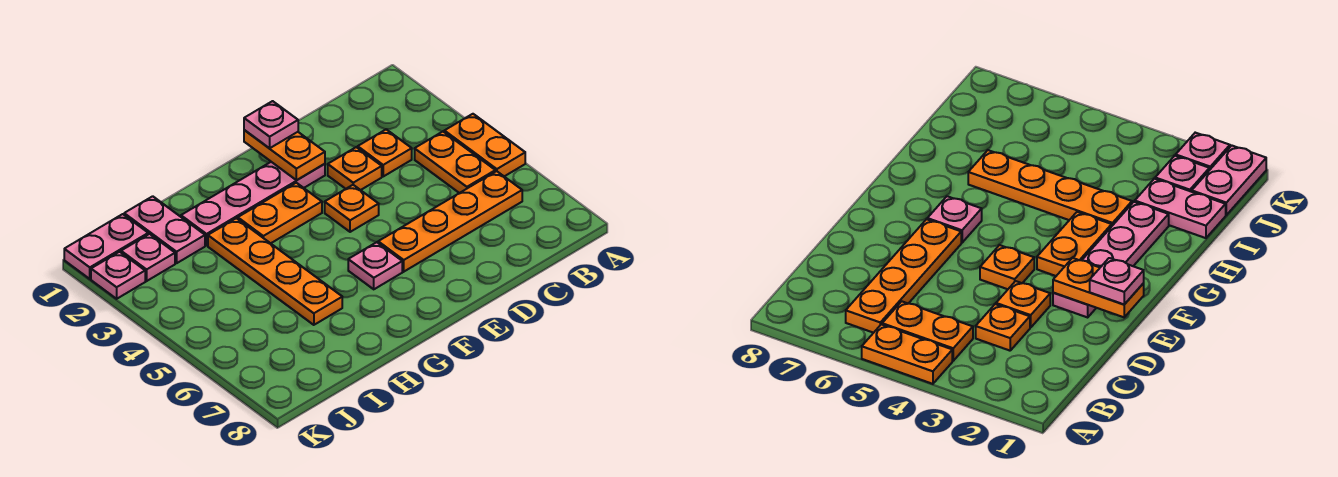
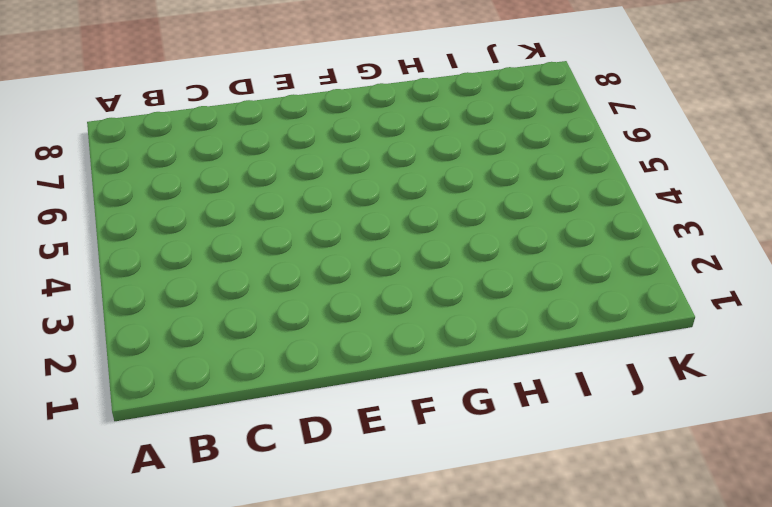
none -> orange plate A4:A5 level 1
none -> orange plate B4:B5 level 1
none -> orange plate B6:E6 level 1

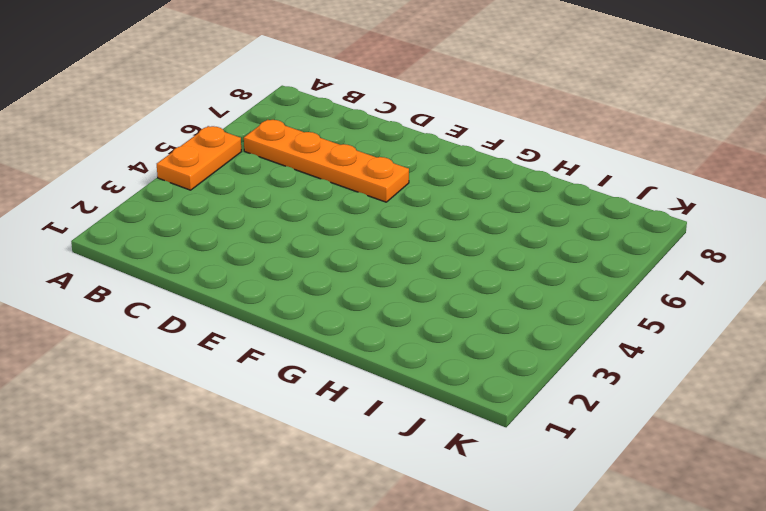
none -> orange plate B4:B5 level 1
none -> orange plate C3 level 1
none -> orange plate D3 level 1

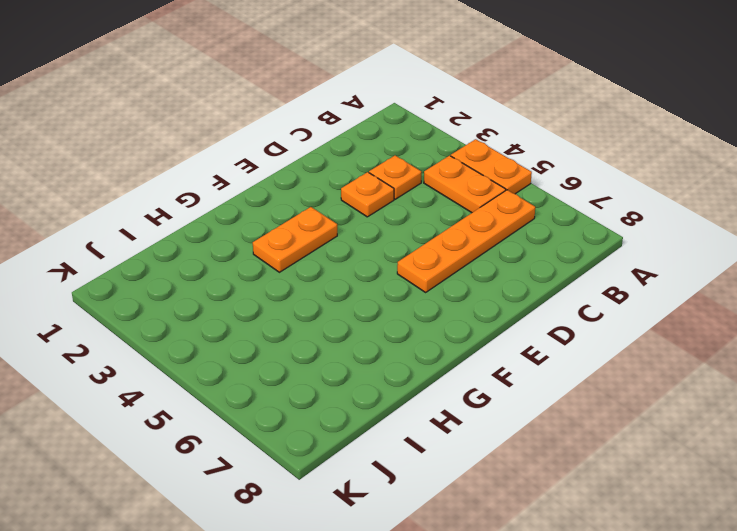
none -> pink plate E2:H2 level 1
none -> orange plate E4 level 1
none -> pink plate F6 level 1

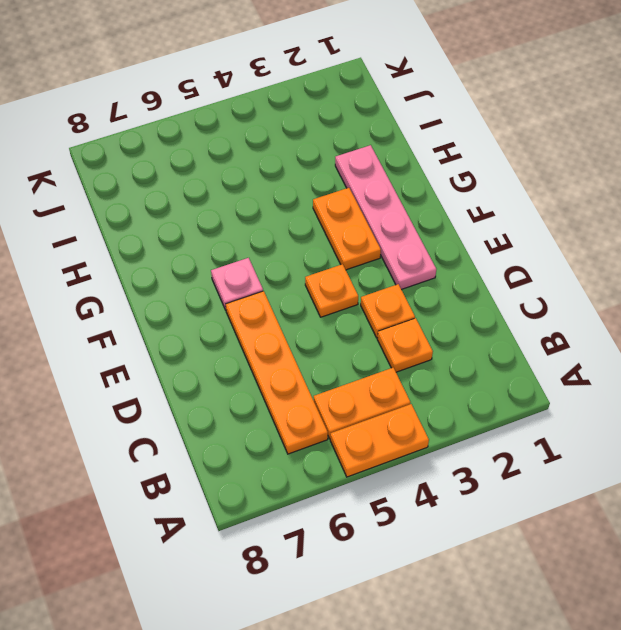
none -> orange plate H3:H6 level 1
none -> pink plate I1:I2 level 1
none -> pink plate J1:K1 level 1

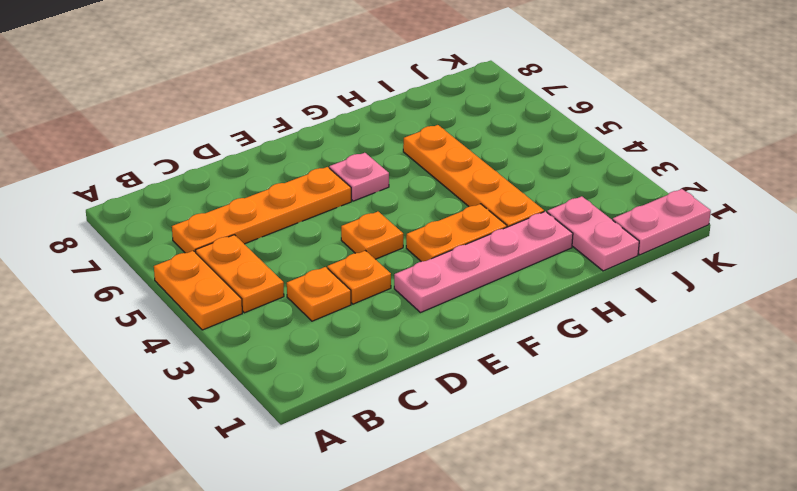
none -> pink plate J2 level 1
none -> pink plate K2 level 1
none -> orange plate E1:E2 level 2

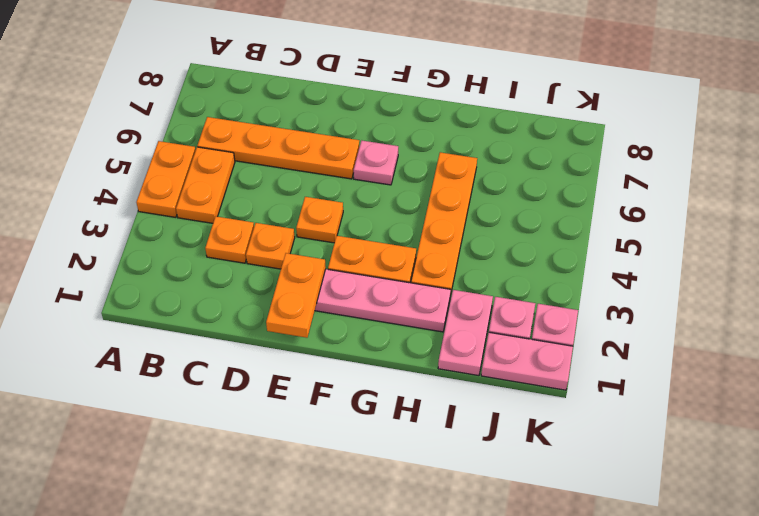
none -> pink plate E1 level 3

